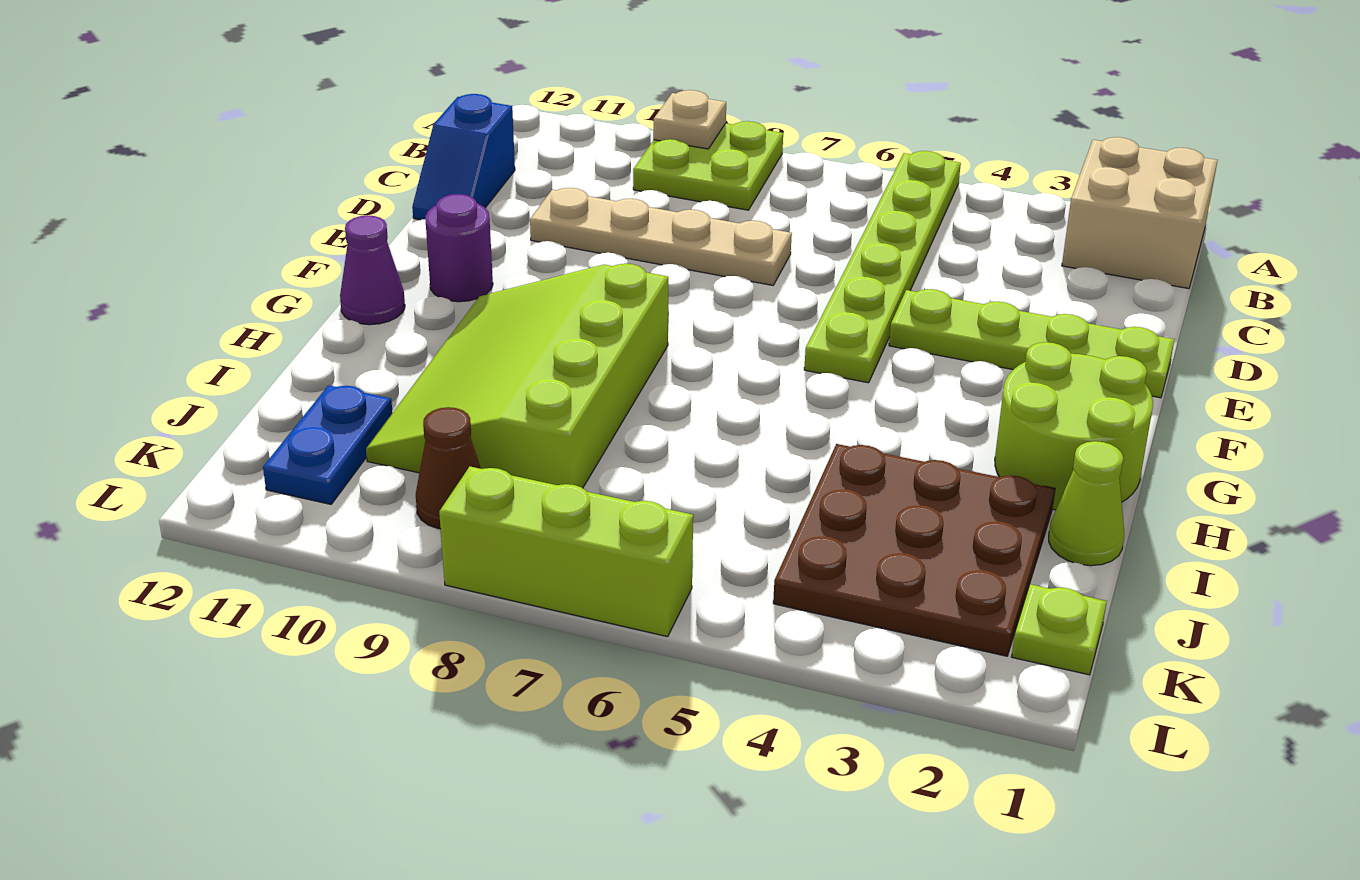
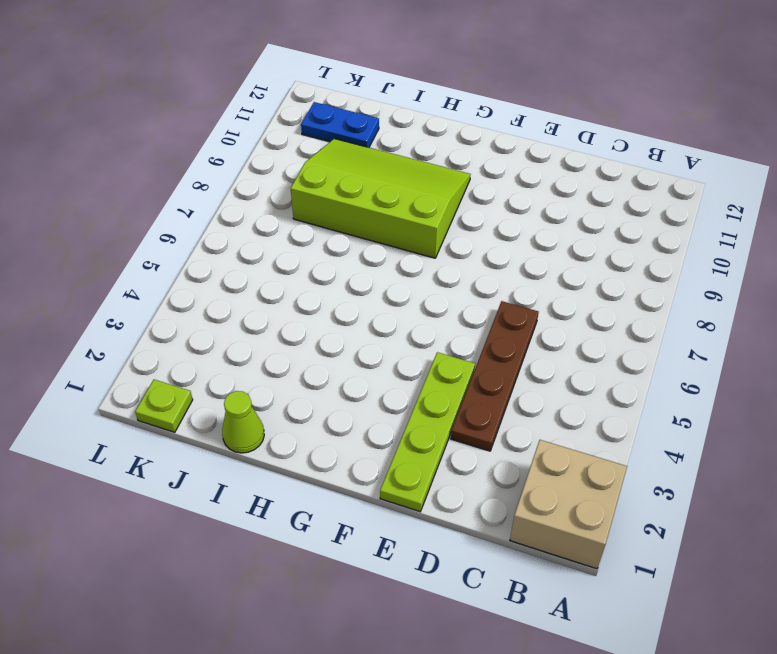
brown plate D3:D6 level 1 -> lime plate A5:F5 level 1
none -> lime plate A8:B9 level 1
none -> blue slope C12:D12 level 1 top C
none -> tan plate D7:D10 level 1

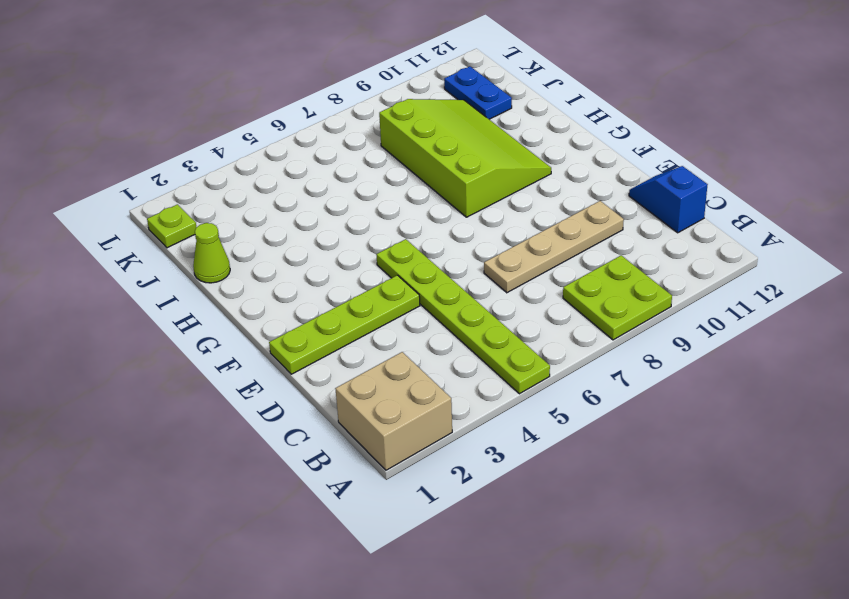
none -> purple round brick F11 level 1
none -> lime round brick G1:H2 level 1
none -> purple cone G12 level 1

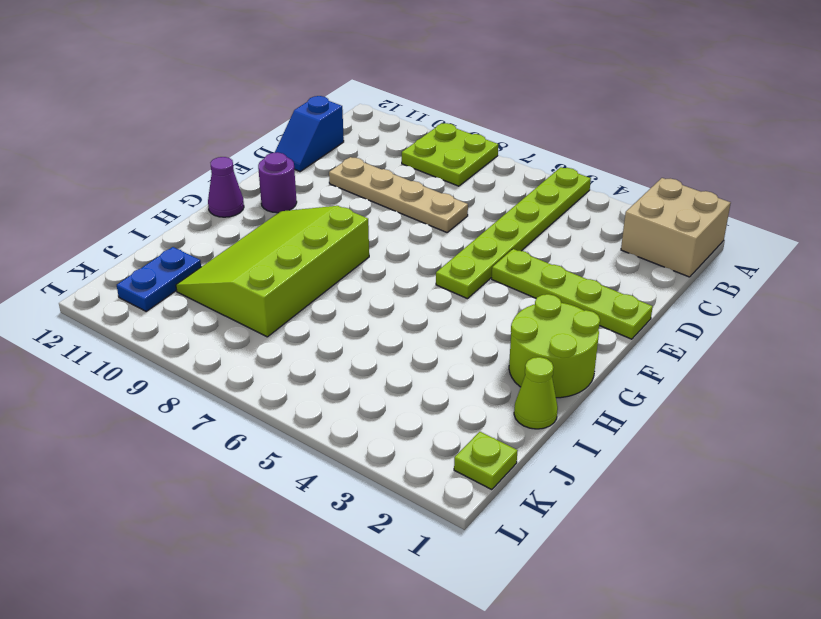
none -> brown plate I2:K4 level 1
none -> brown cone K9 level 1
none -> lime brick L6:L8 level 1

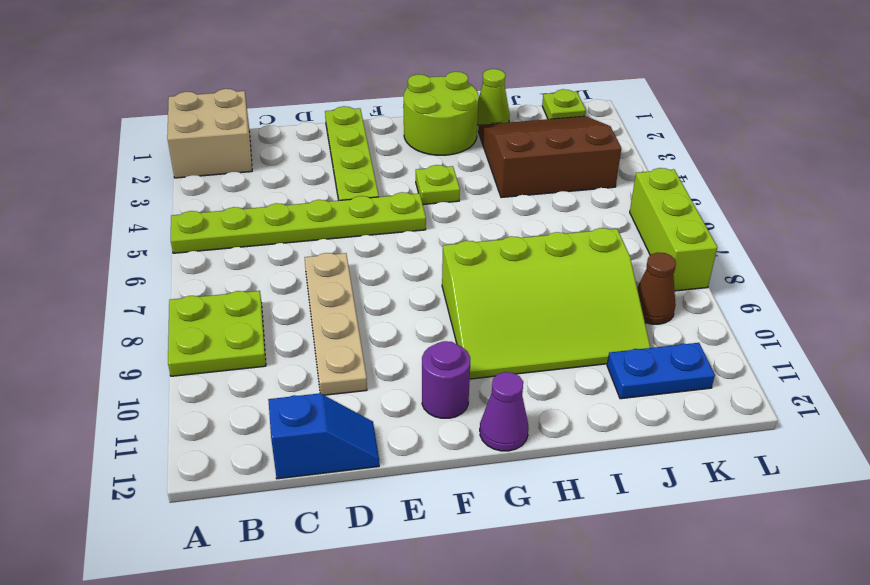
lime plate G4 level 1 -> none
brown slope I2:K4 level 1 top 4 -> brown plate I2:K4 level 1
none -> tan plate A9 level 2

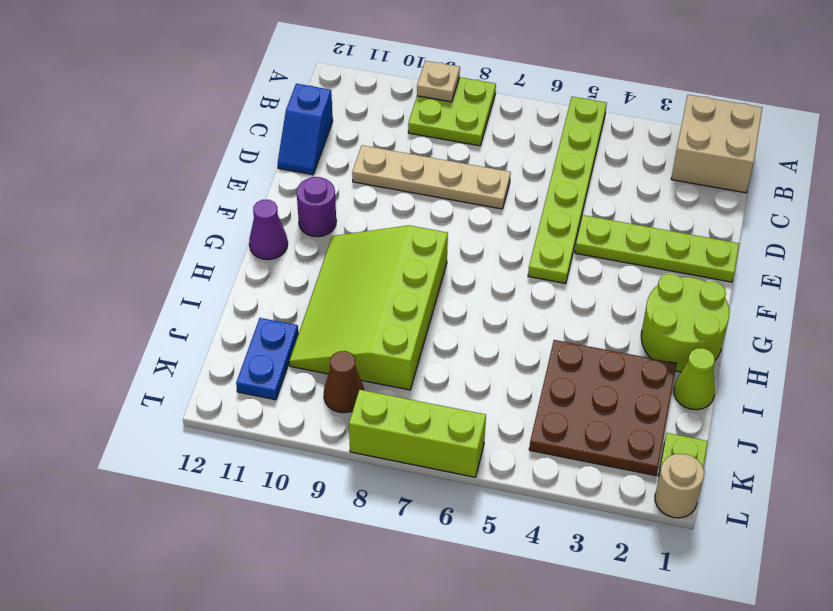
tan round brick L1 level 1 -> none

